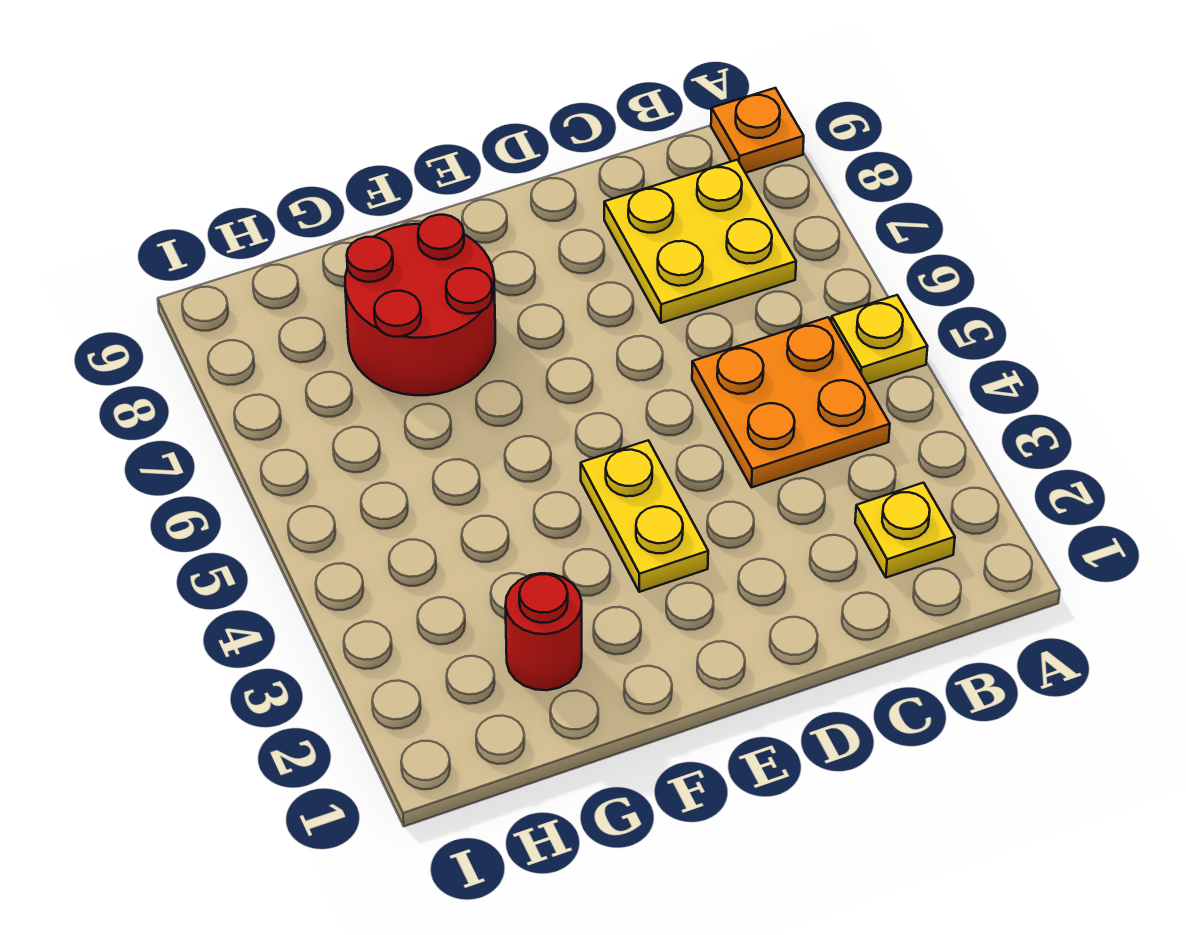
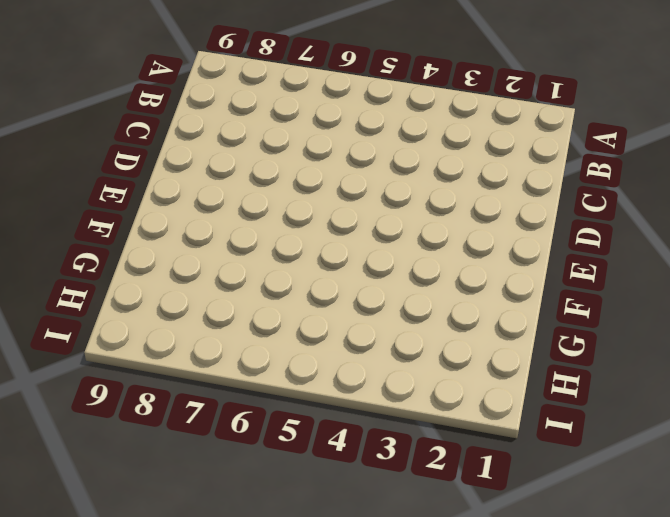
none -> yellow plate A5 level 1
none -> orange plate A9 level 1

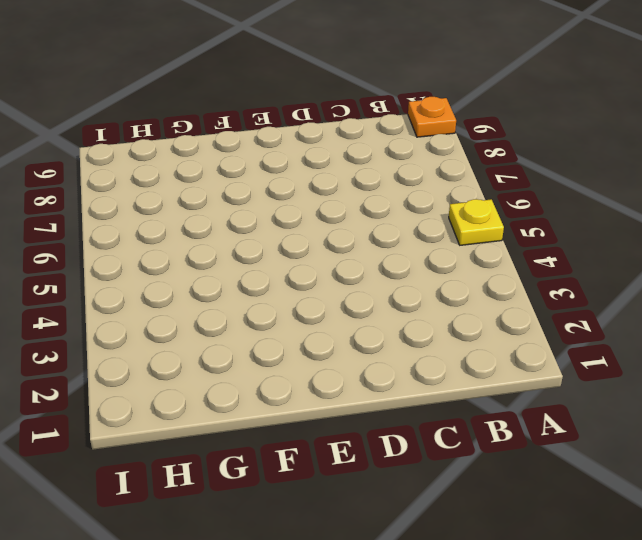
none -> yellow plate B2 level 1
none -> orange plate B4:C5 level 1

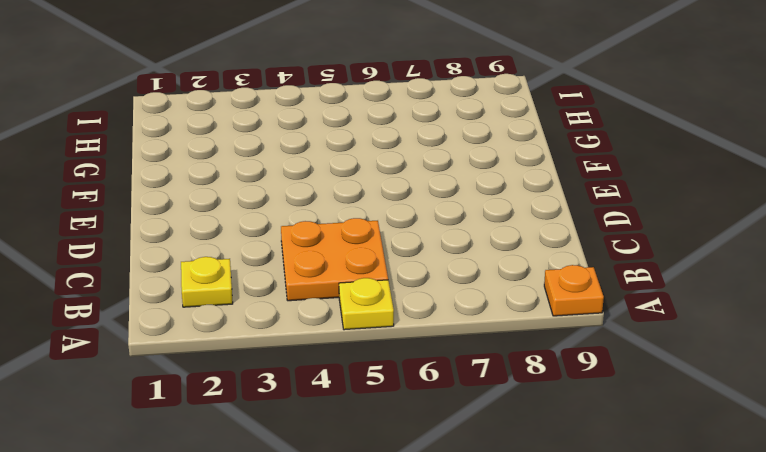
none -> yellow plate B7:C8 level 1
none -> yellow plate E3:E4 level 1

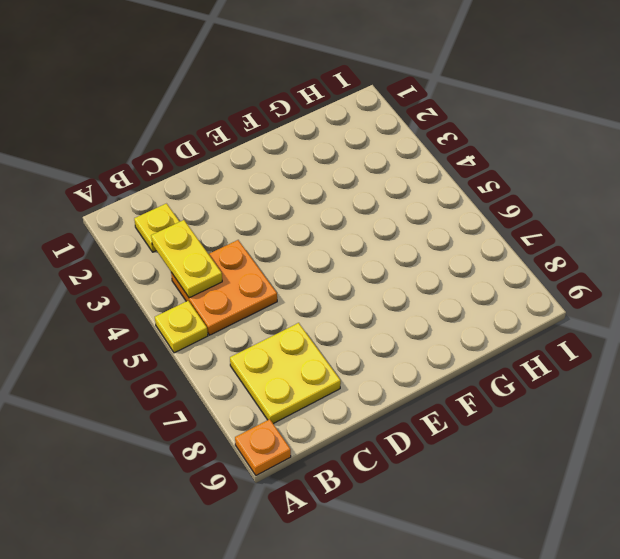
yellow plate B3:B4 level 2 -> yellow plate E3:E4 level 1
none -> red round brick F7:G8 level 1
none -> red round brick G2 level 1

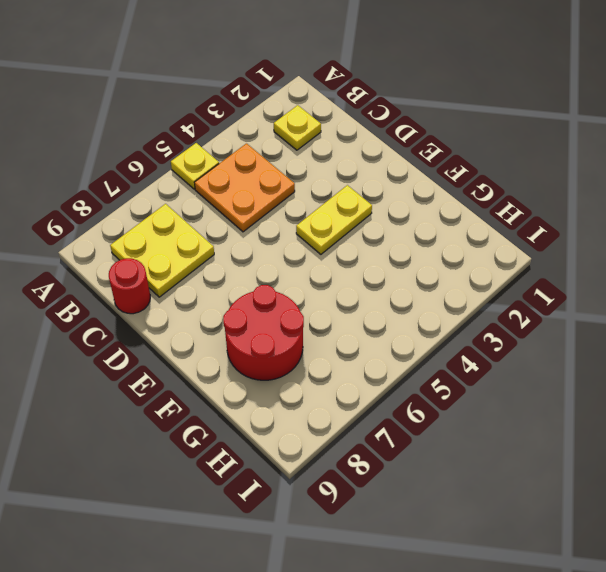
red round brick C9 level 1 -> red round brick G2 level 1
none -> orange plate A9 level 1

